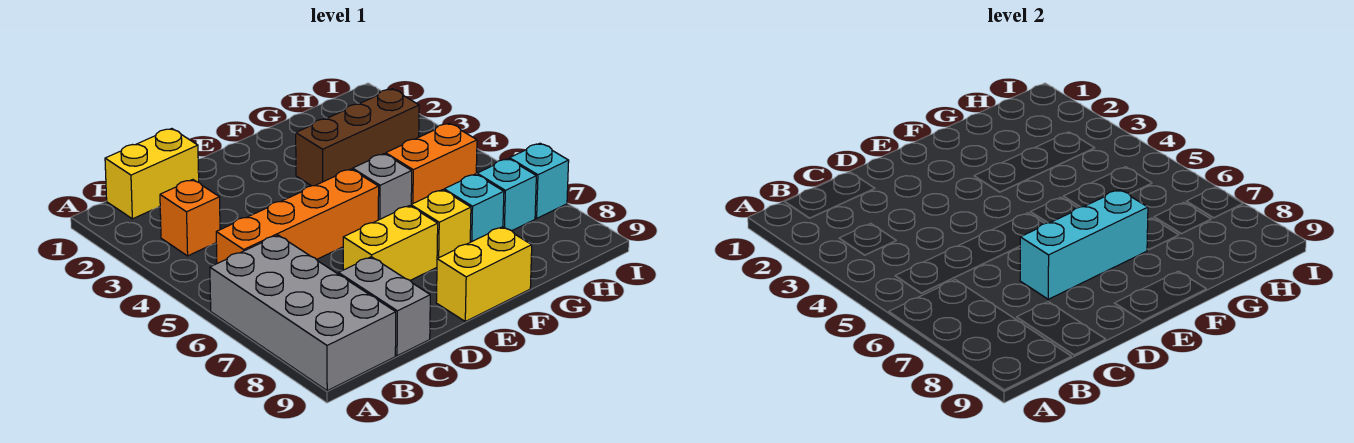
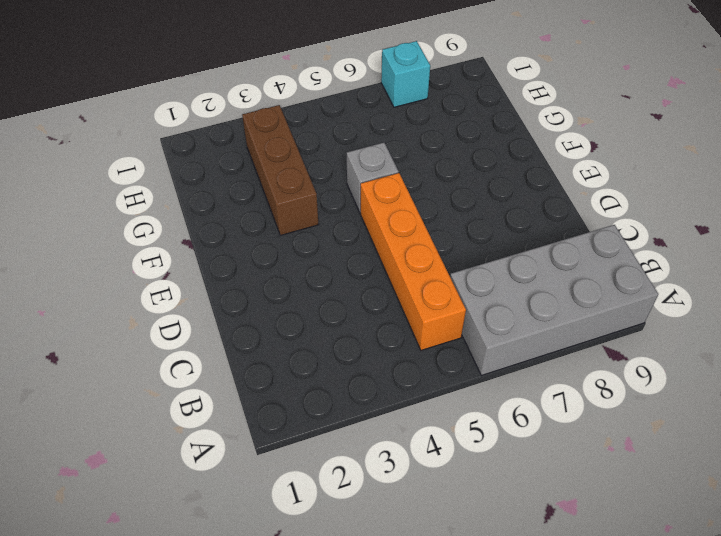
none -> yellow brick B1:C1 level 1
none -> orange brick B3 level 1
none -> grey brick C8:C9 level 1

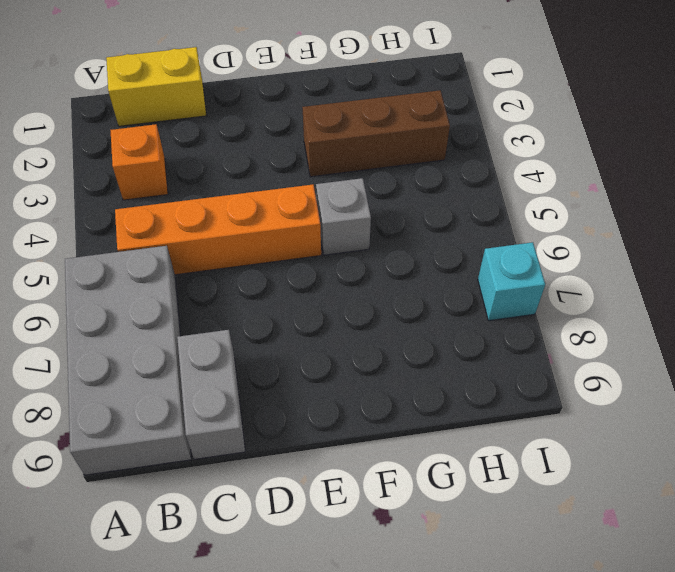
none -> yellow brick D7:E7 level 1
none -> yellow brick E9:F9 level 1
none -> yellow brick F7 level 1

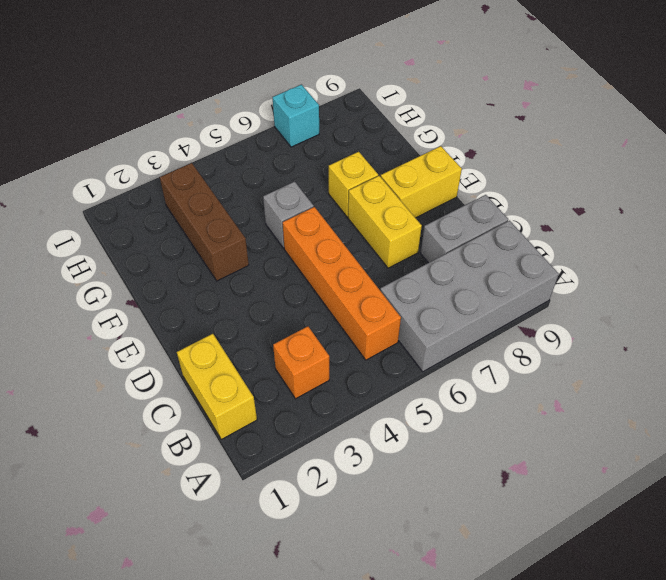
yellow brick E8:E9 level 1 -> yellow brick E9:F9 level 1
none -> orange brick G5:H5 level 1
none -> cyan brick G7 level 1
none -> cyan brick H7 level 1

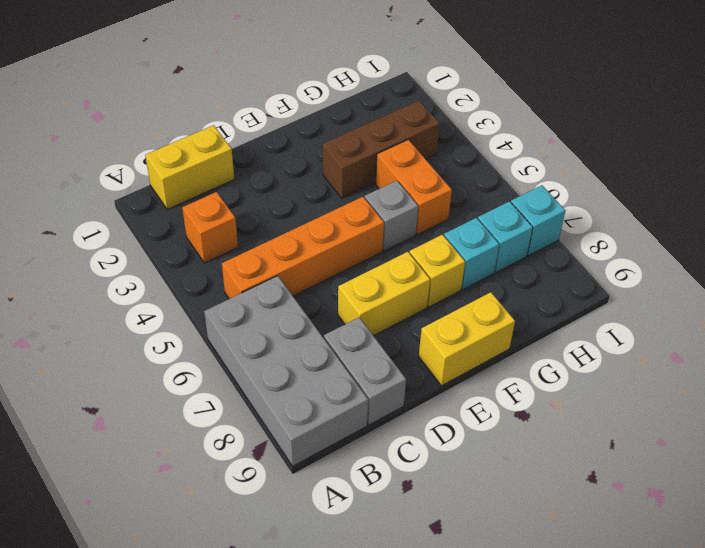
orange brick G4:G5 level 1 -> orange brick G5:H5 level 1
none -> cyan brick D7:F7 level 2

